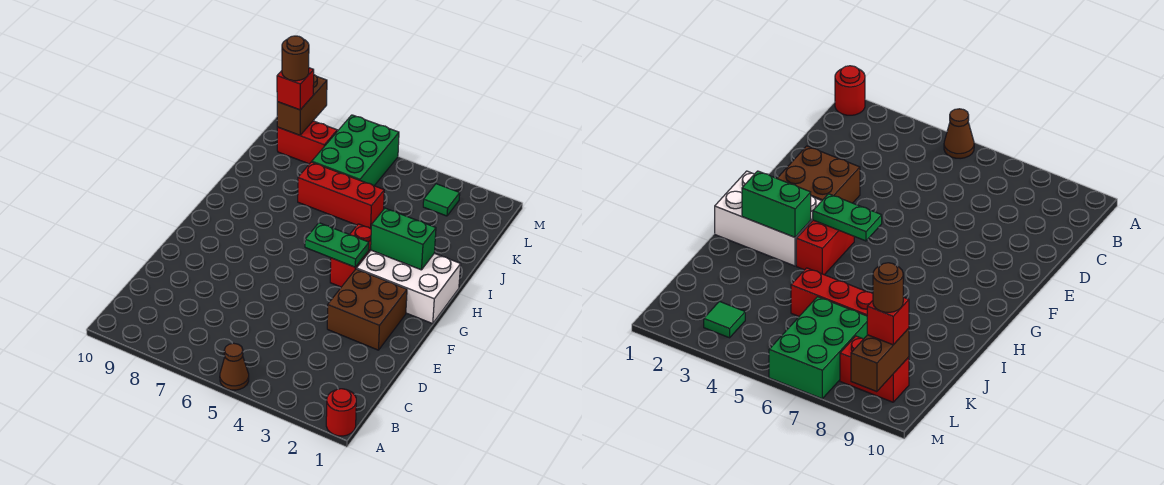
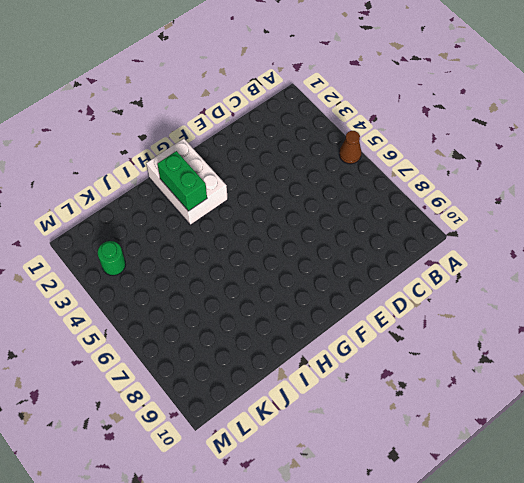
green round brick L3 level 1 -> green tile L3 level 1
none -> red round brick A1 level 1
none -> brown brick E2:F3 level 1
none -> red brick G4:H4 level 1

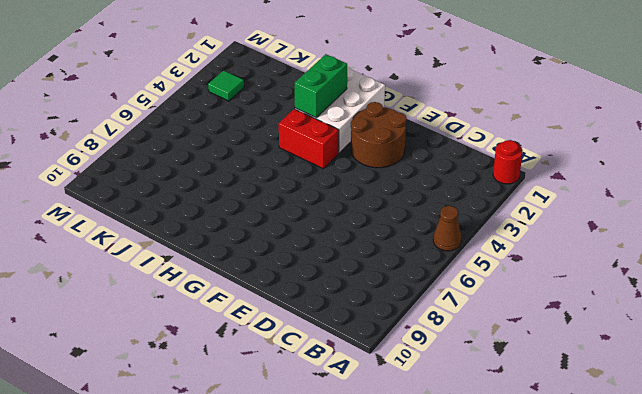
brown round brick E2:F3 level 1 -> brown brick E2:F3 level 1
none -> red brick J5:J7 level 1
none -> green brick K6:M7 level 1
none -> red brick L8:L9 level 1

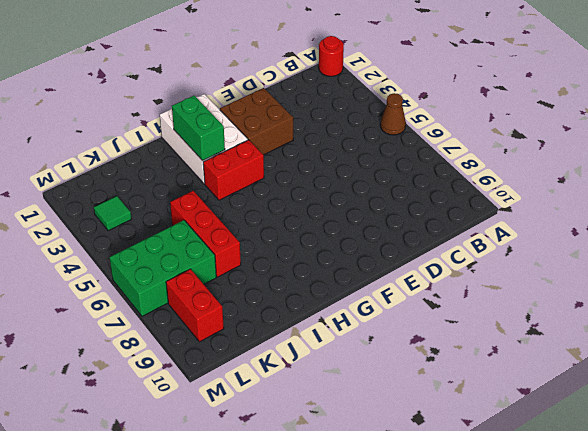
none -> green plate G4:G5 level 2
none -> brown brick L9:M9 level 2
none -> red brick L9 level 3

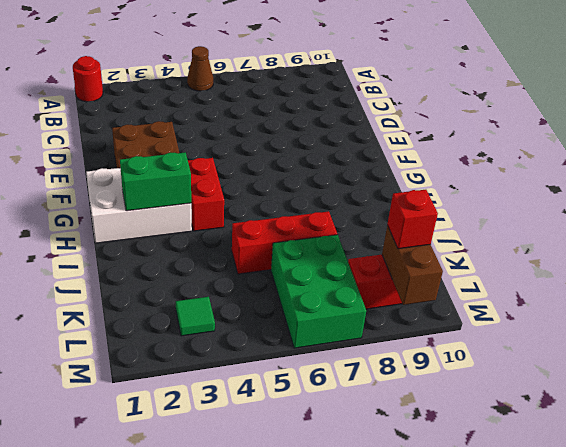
none -> green plate G4:G5 level 2
none -> brown round brick L9 level 4

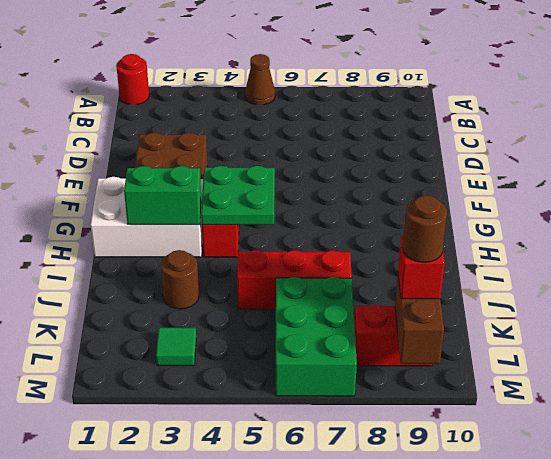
green plate G4:H5 level 2 -> green plate G4:G5 level 2
brown round brick J3 level 1 -> none

